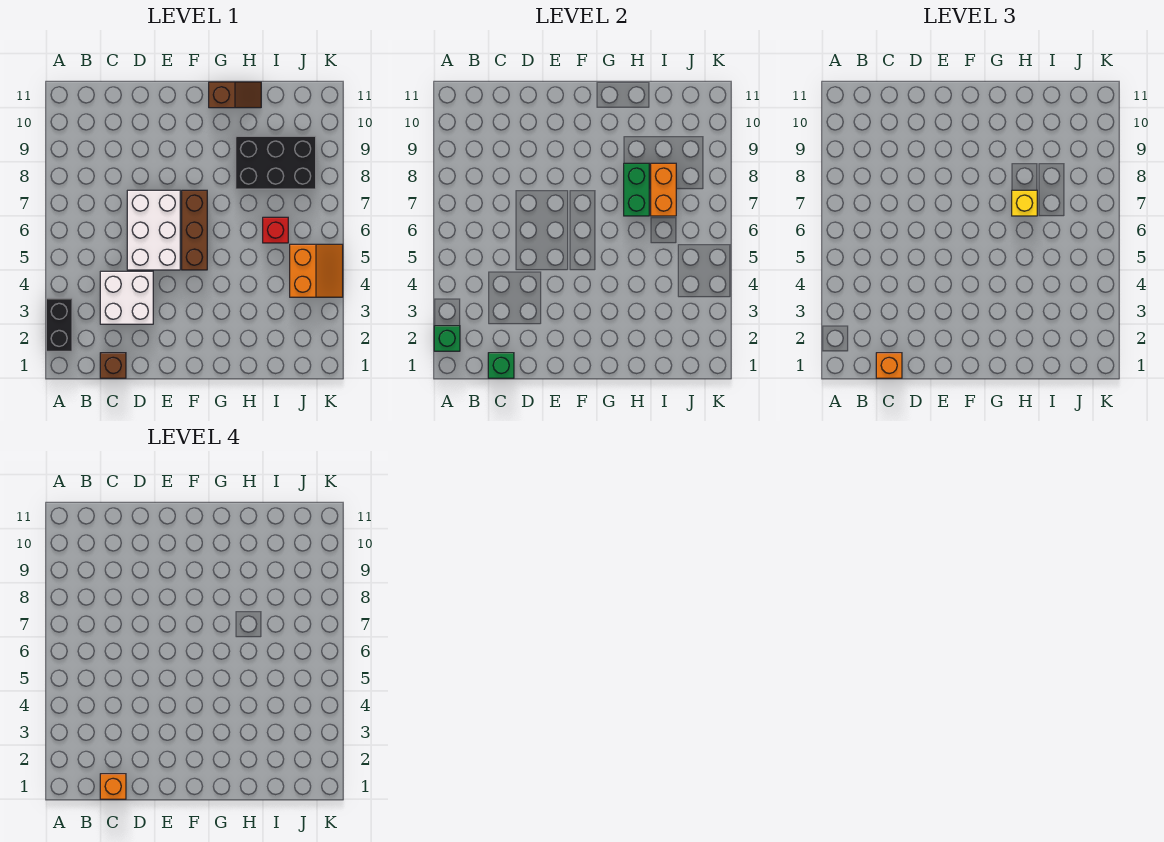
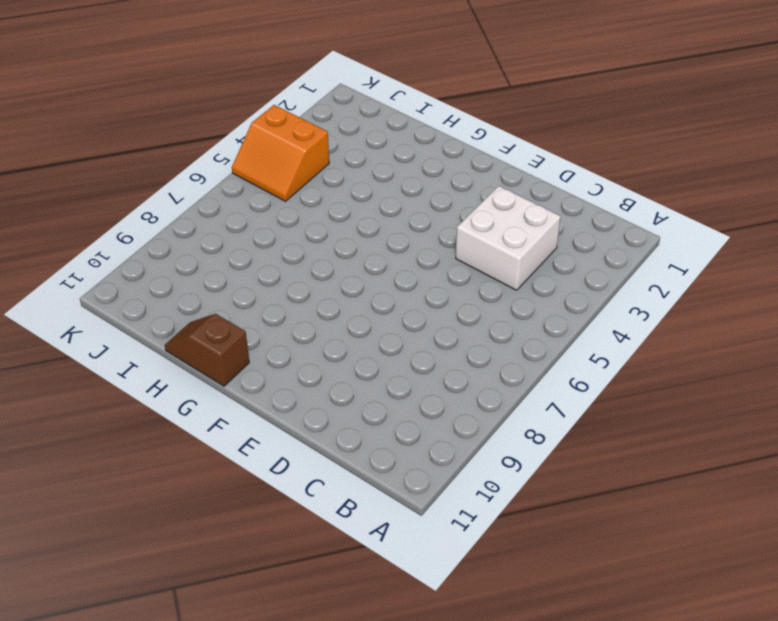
orange slope J4:K5 level 1 top 4 -> orange slope J4:K5 level 1 top J
none -> black brick A2:A3 level 1
none -> brown brick C1 level 1
none -> white brick D5:E7 level 1

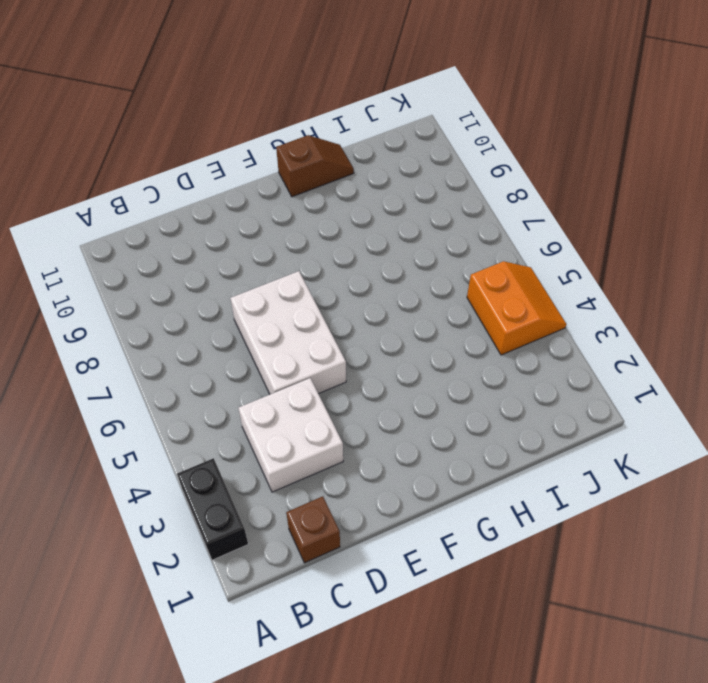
none -> brown brick F5:F7 level 1
none -> black brick H8:J9 level 1
none -> red brick I6 level 1

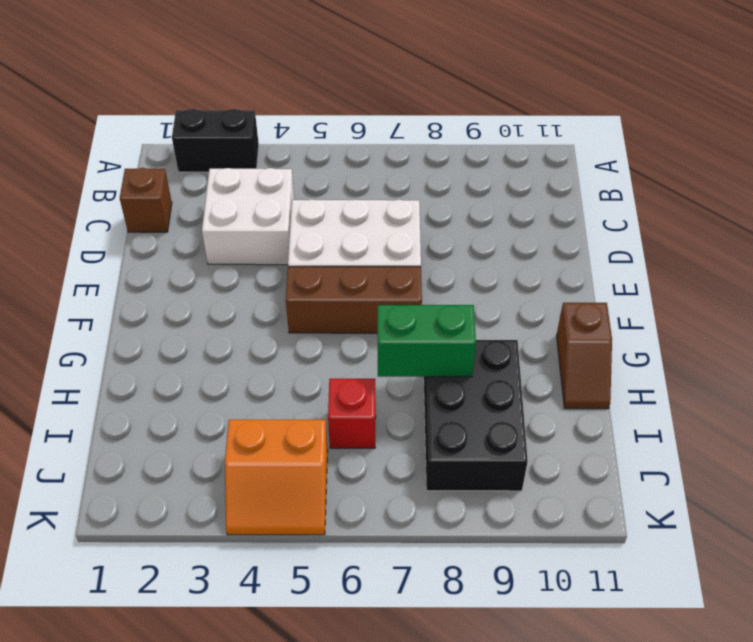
none -> green brick A2 level 2
none -> green brick C1 level 2
none -> orange brick I7:I8 level 2

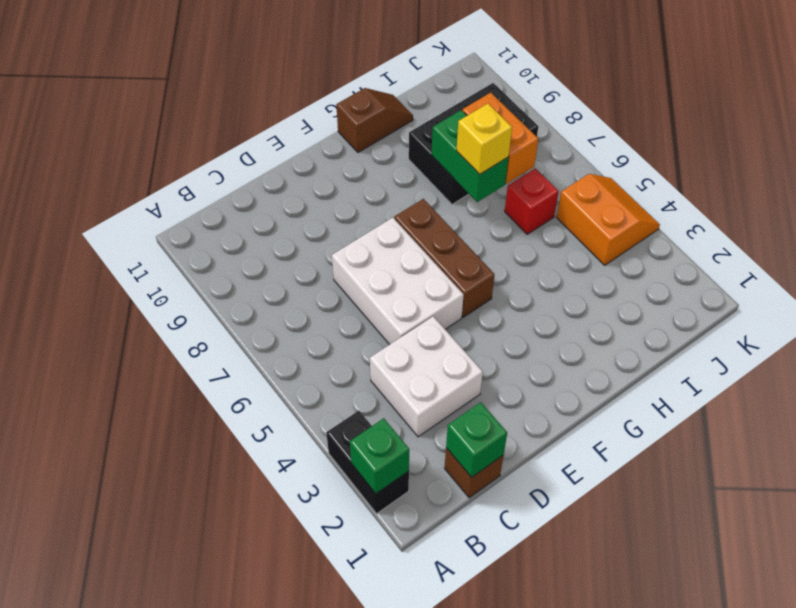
none -> orange brick C1 level 3
none -> orange brick C1 level 4

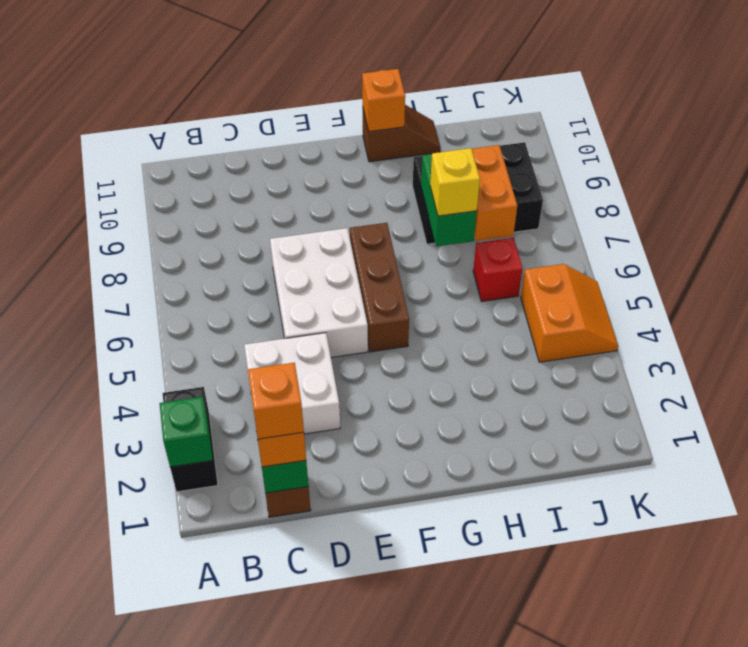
orange brick G11 level 2 -> none

